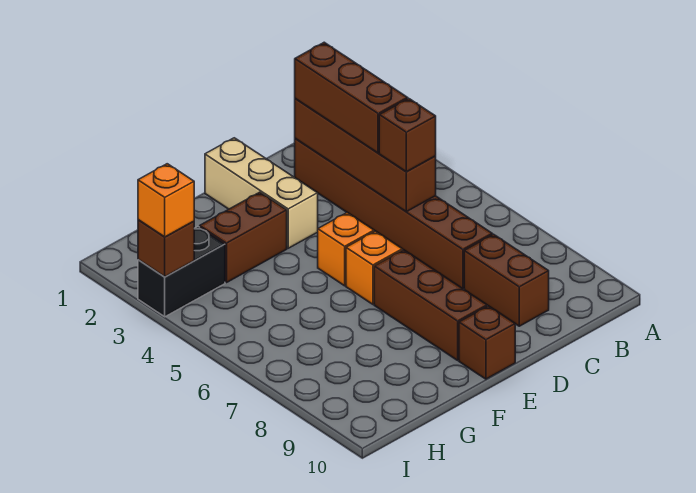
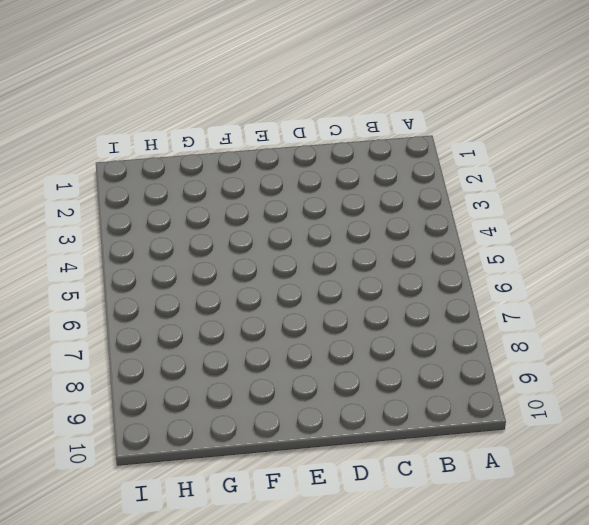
none -> brown brick C2:C7 level 1
none -> brown brick C8:C9 level 1
none -> tan brick E1:E3 level 1

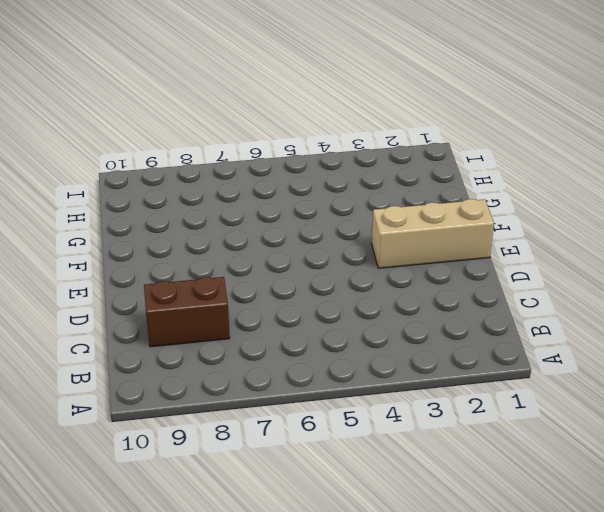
none -> brown brick C2:C7 level 1
none -> orange brick E5 level 1
none -> orange brick E6 level 1

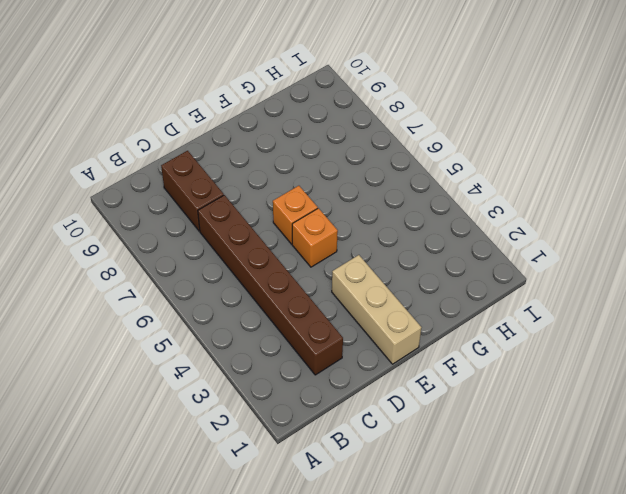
none -> brown brick E7:E9 level 1
none -> brown brick E10 level 1
none -> brown brick F3:G3 level 1

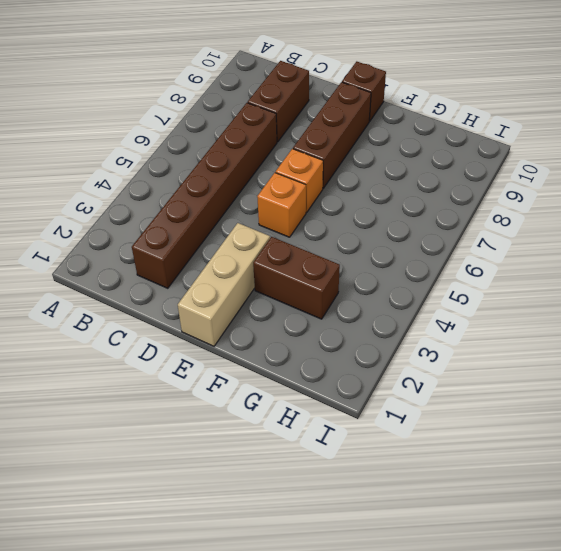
none -> black brick H3:I3 level 1
none -> brown brick C2:C5 level 2
none -> brown brick I3 level 2

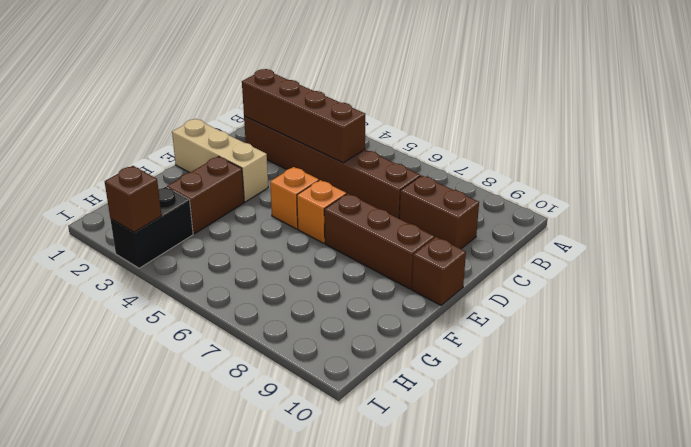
none -> brown brick C2:C4 level 3
none -> brown brick C5 level 3
none -> orange brick I3 level 3

